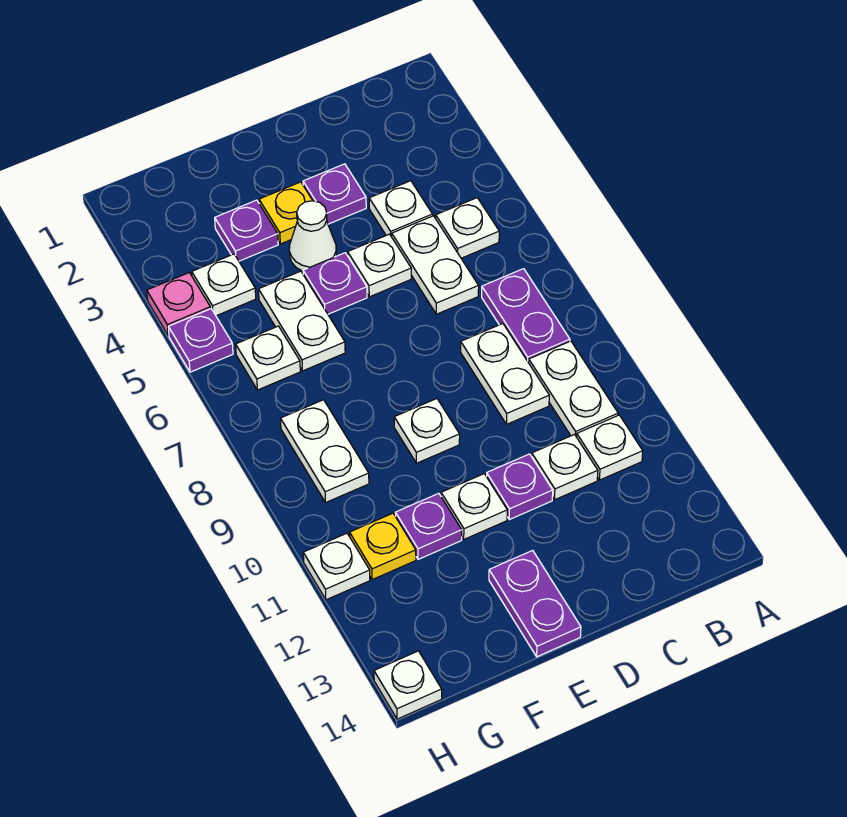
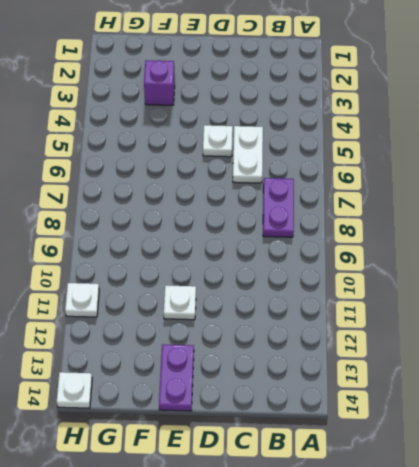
purple brick F3 level 1 -> purple plate F3 level 1
none -> white plate B5 level 1
none -> white plate B9:B10 level 1
none -> white plate B11 level 1

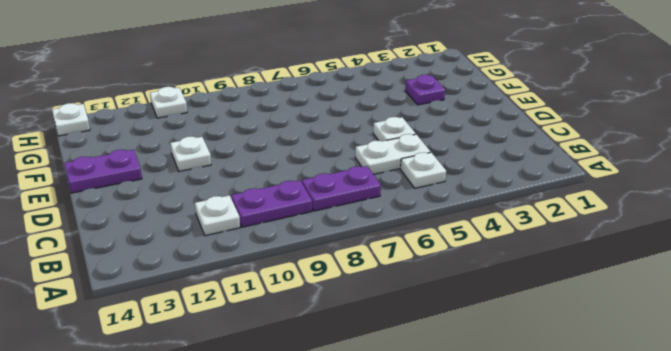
purple plate B9:B10 level 1 -> white plate B9:B10 level 1
none -> white plate C4 level 1
none -> white plate C8:C9 level 1
none -> white plate C11 level 1

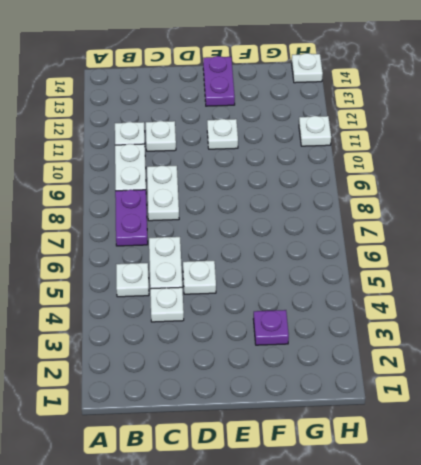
none -> purple plate D3 level 1
none -> purple plate D11 level 1
none -> yellow plate E3 level 1

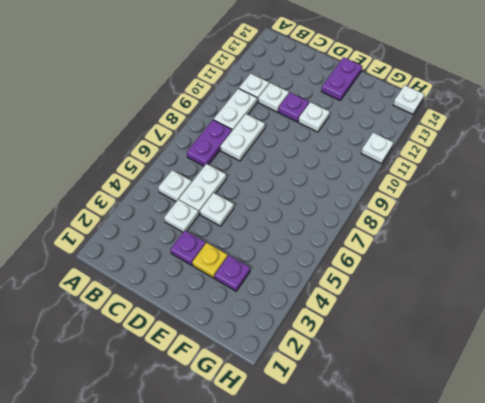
none -> white cone E4 level 1
none -> purple plate E5 level 1
none -> white plate E9 level 1

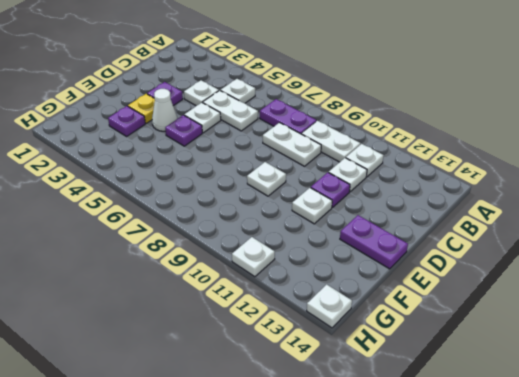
none -> white plate F5:F6 level 1
none -> purple plate F11 level 1
none -> white plate G4 level 1

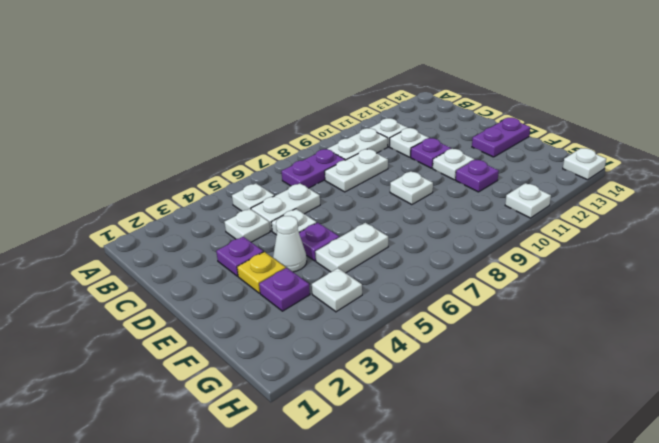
none -> white plate G6 level 1
none -> white plate G8:G9 level 1
none -> yellow plate G11 level 1

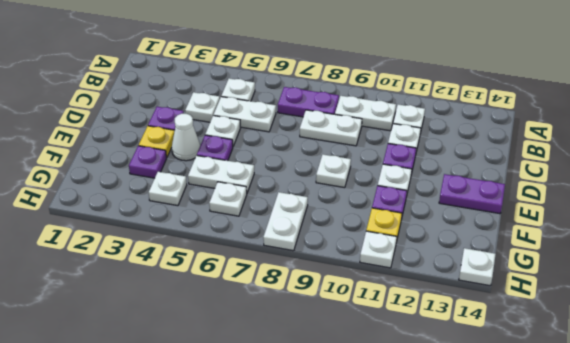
white plate G8:H8 level 1 -> white plate G8:G9 level 1
none -> pink plate H4 level 1
none -> purple plate H5 level 1

